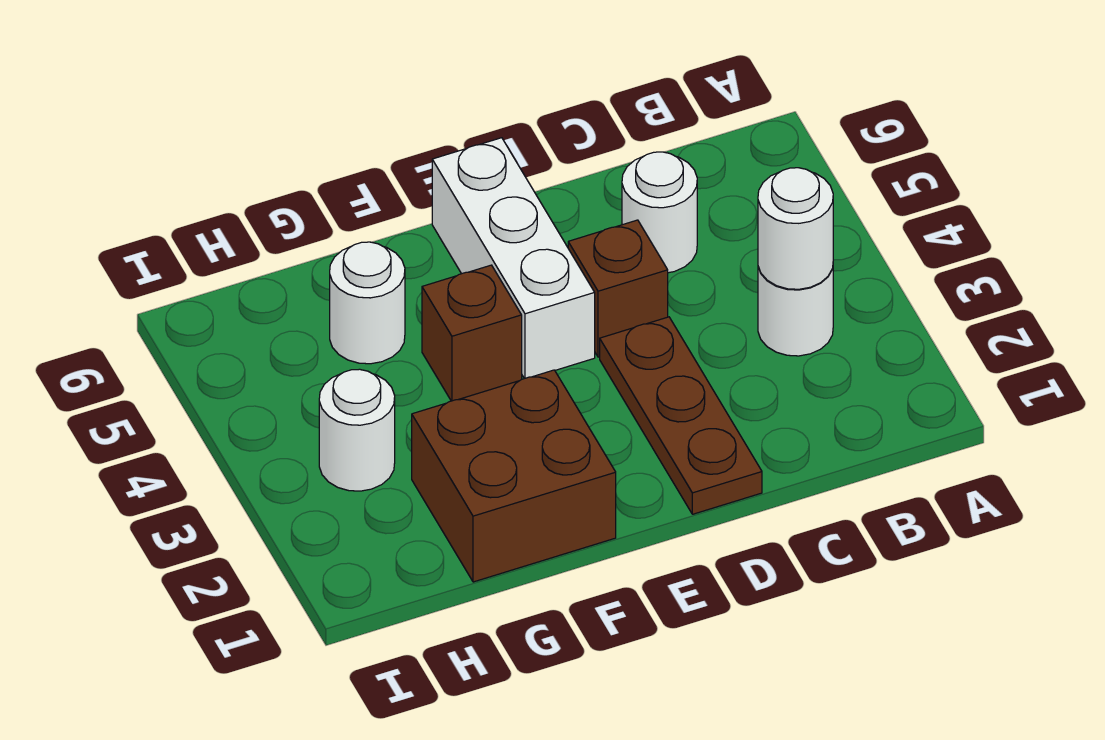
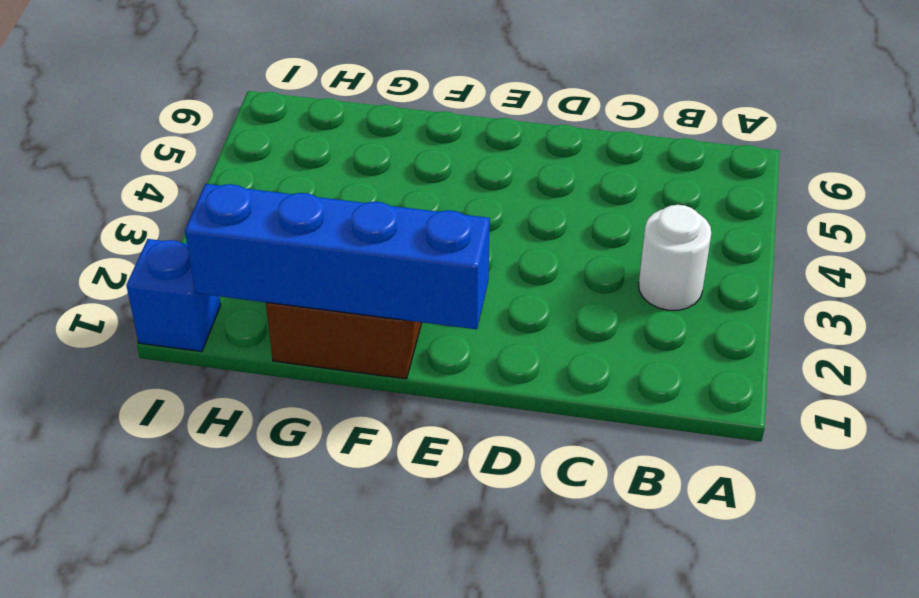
blue brick E1:H1 level 2 -> none
blue brick I1 level 1 -> none
none -> white round brick C5 level 1
none -> brown plate D1:D3 level 1

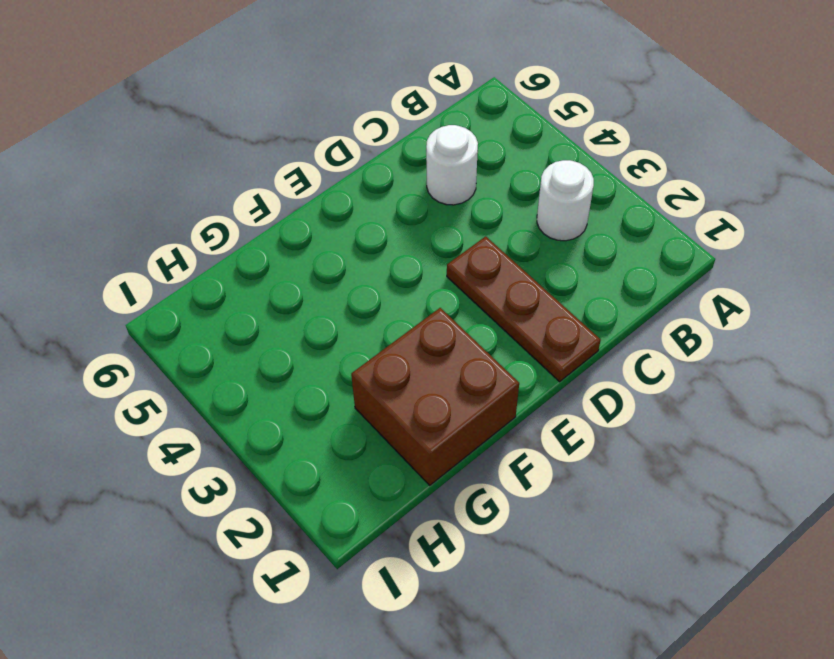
none -> brown brick D4 level 1
none -> white brick E4:E6 level 1

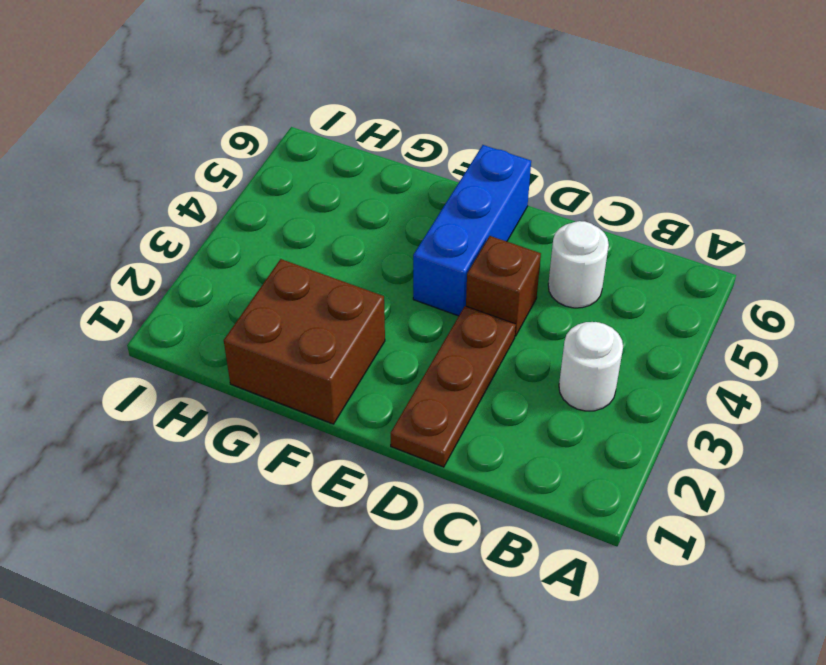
blue brick E4:E6 level 1 -> white brick E4:E6 level 1
none -> brown brick F4 level 1
none -> white round brick G5 level 1

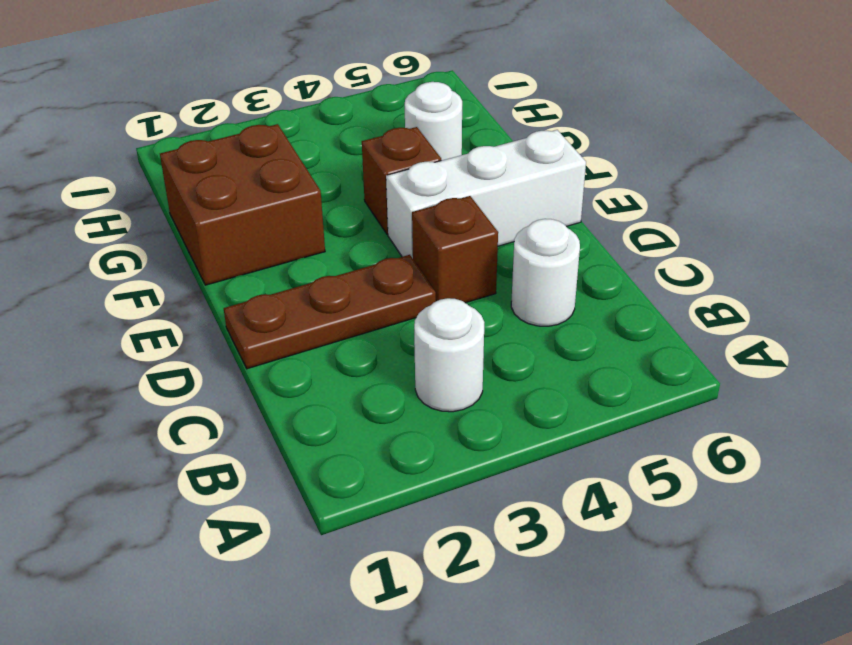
none -> white round brick H3 level 1
none -> white round brick B3 level 2

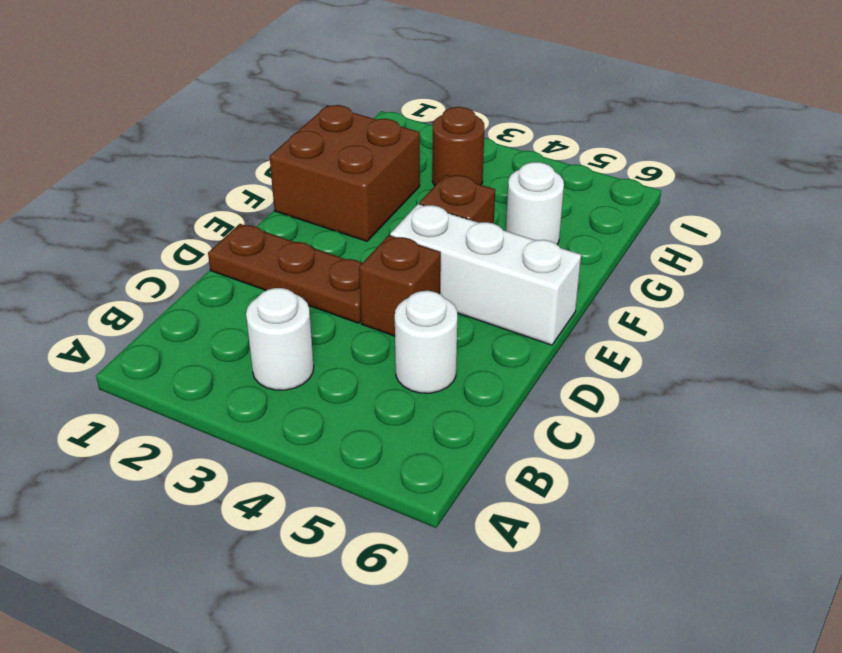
brown round brick H3 level 1 -> white round brick H3 level 1
none -> white round brick B3 level 2

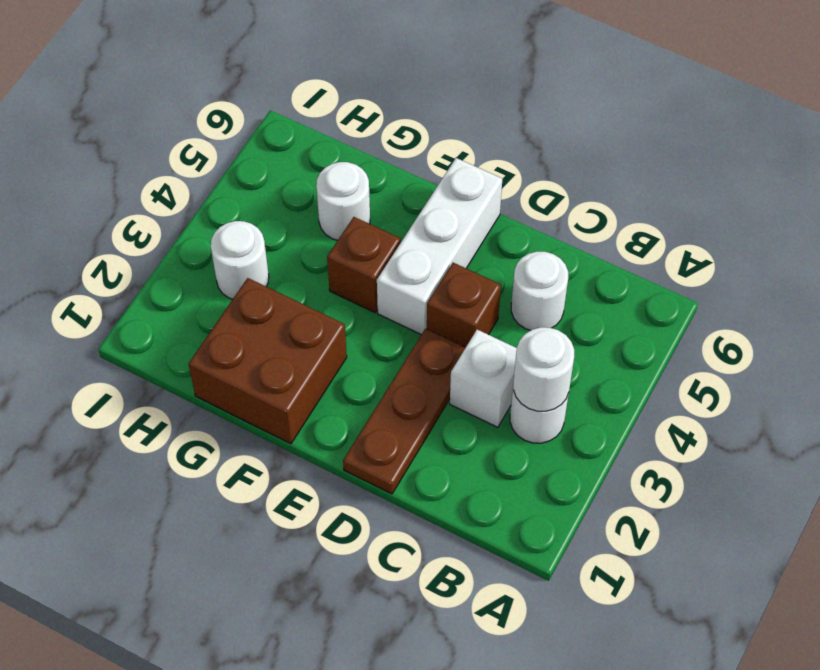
white brick C3 level 1 -> none

